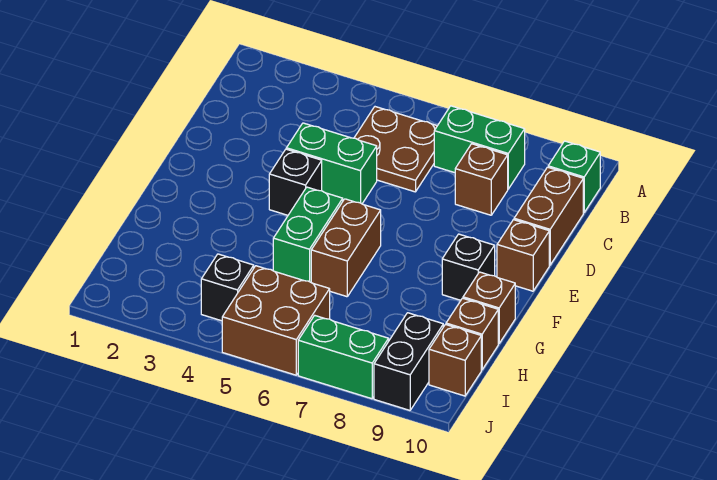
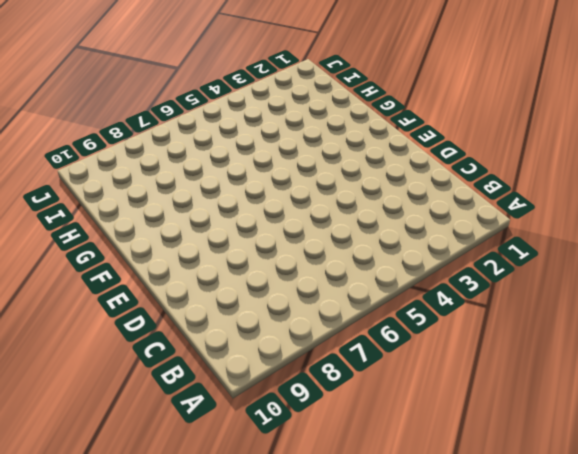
none -> brown plate B5:C6 level 1
none -> green brick B7:B8 level 1
none -> green brick B10 level 1

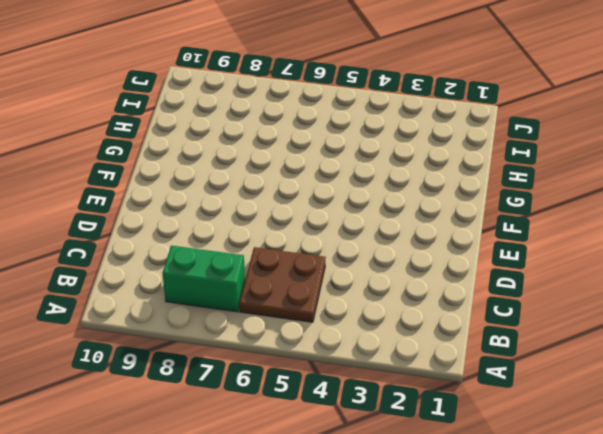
none -> green brick B10 level 1
none -> brown brick C8 level 1
none -> brown brick C10:D10 level 1

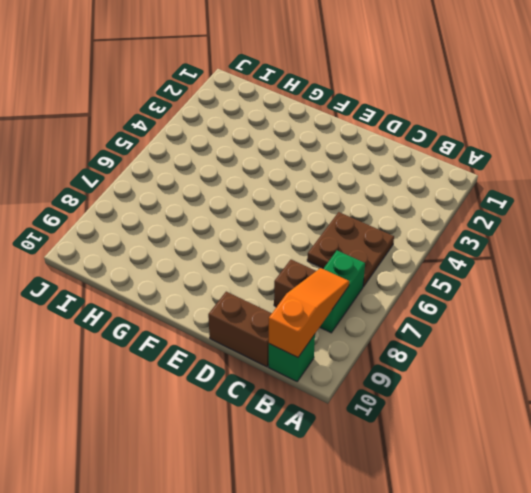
orange slope B8:B10 level 2 top 10 -> none
none -> green brick D4:D5 level 1
none -> black brick E4 level 1
none -> brown brick E10 level 1

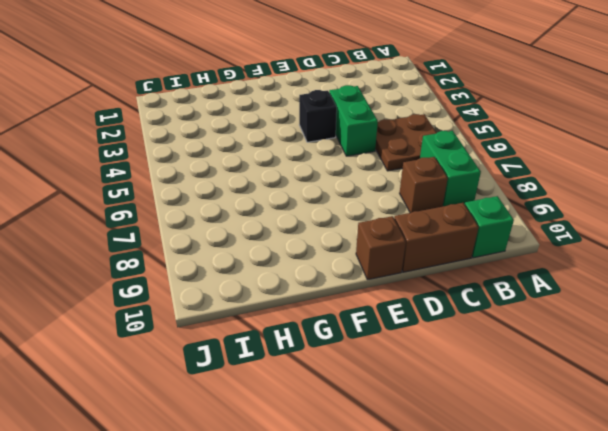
none -> green brick F5:G5 level 1
none -> brown brick F6:G6 level 1
none -> black brick F9 level 1

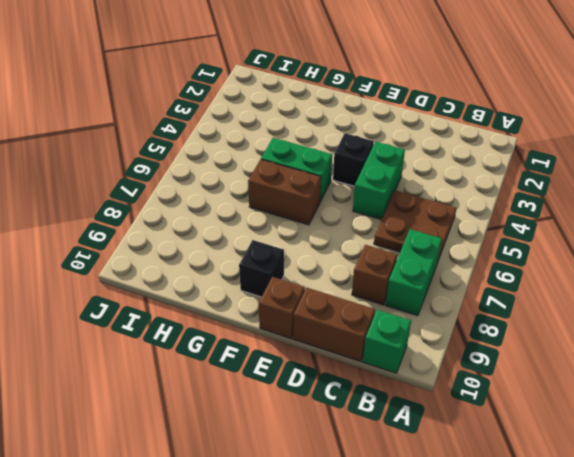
none -> brown brick G10 level 1
none -> brown brick H10 level 1
none -> black brick I4 level 1

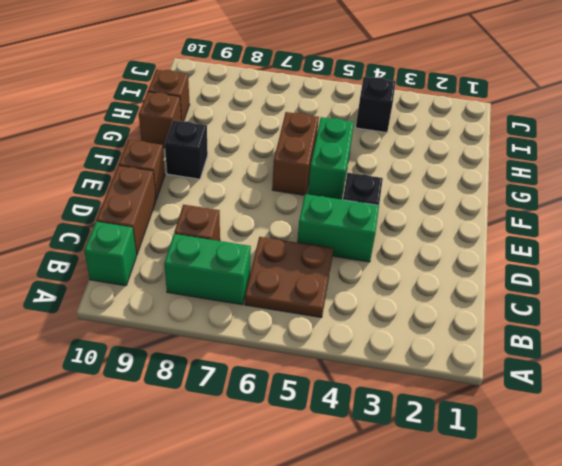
none -> brown brick I5:J6 level 1
none -> black brick I9:J9 level 1
none -> brown brick I10 level 1

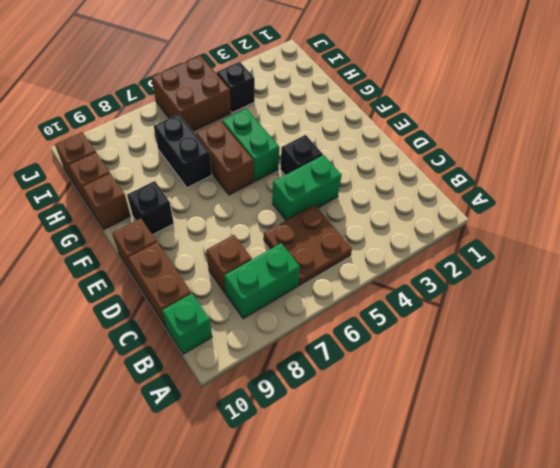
black brick G7:H7 level 1 -> black brick I9:J9 level 1
none -> green brick J7:J8 level 1

